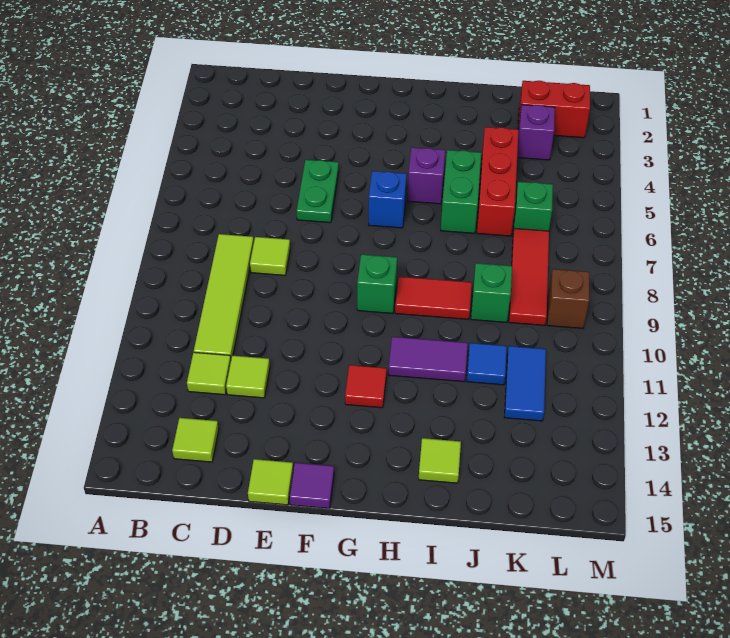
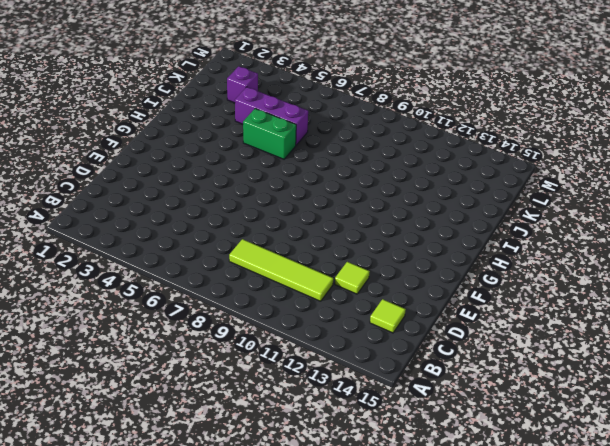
purple brick J4:J6 level 1 -> red brick J4:J6 level 1
none -> lime tile C12 level 1
none -> lime tile D8 level 1
none -> green plate E5:E6 level 1

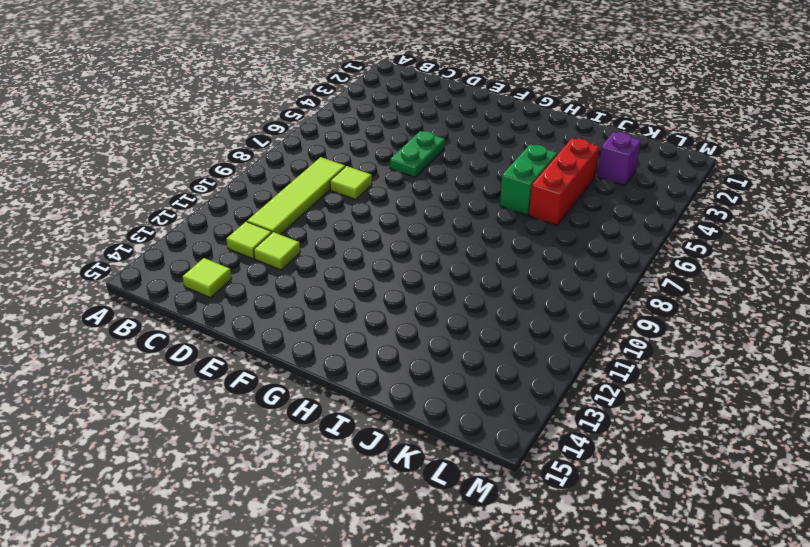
none -> lime tile E15 level 1
none -> purple tile F15 level 1
none -> blue brick G6 level 1

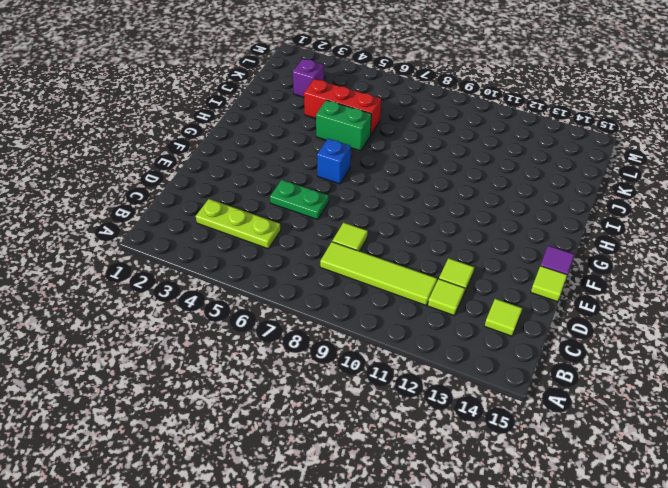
lime plate C3:C5 level 1 -> none
none -> green brick G9 level 1
none -> red tile G12 level 1
none -> purple brick H5 level 1

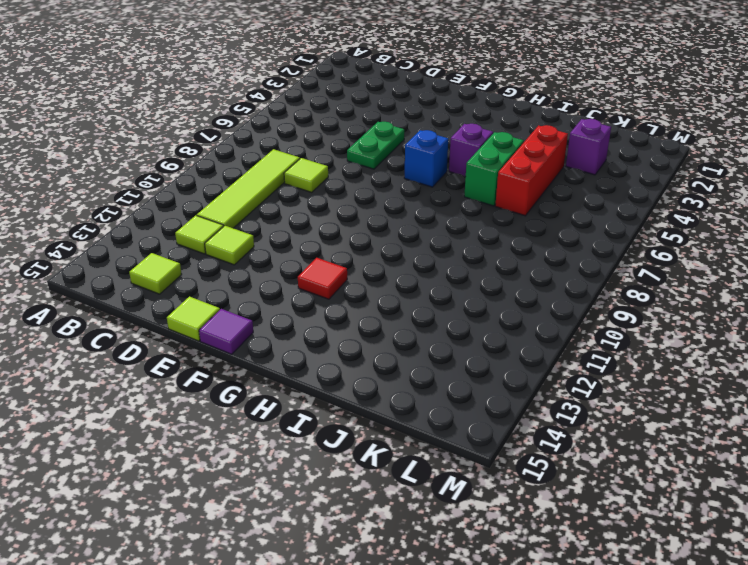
none -> green brick G9 level 1
none -> red tile H9:I9 level 1
none -> purple tile H11:I11 level 1

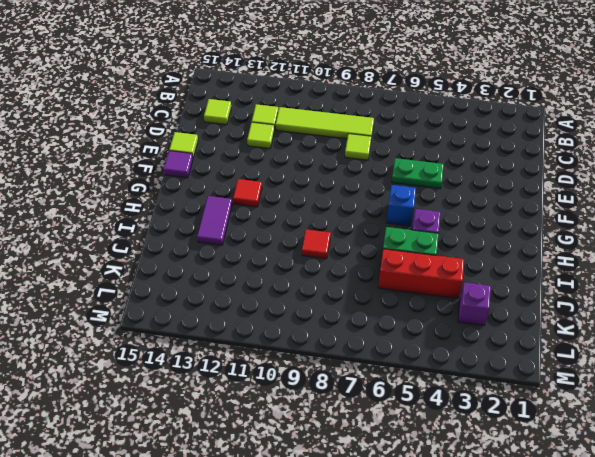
purple tile H13:I13 level 1 -> purple tile H11:I11 level 1
red tile I9 level 1 -> red tile H9:I9 level 1
none -> green brick G9 level 1
none -> lime tile I14 level 1
none -> green brick J9 level 1

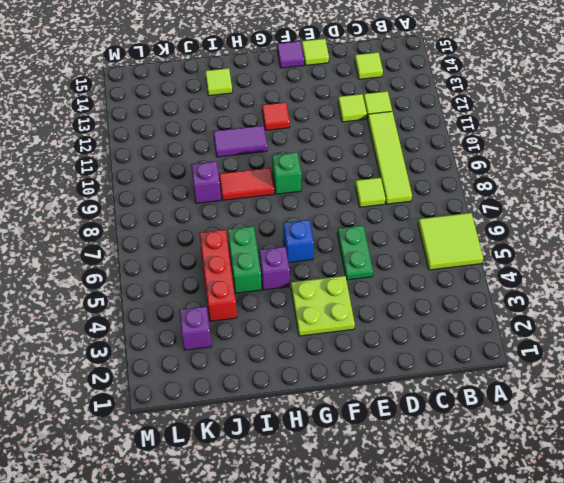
lime tile A5:B6 level 1 -> none
lime plate F3:G4 level 1 -> none
purple brick J9 level 1 -> green brick J9 level 1
none -> blue tile J11 level 1
none -> red brick K2:L2 level 1
none -> green brick K6 level 1

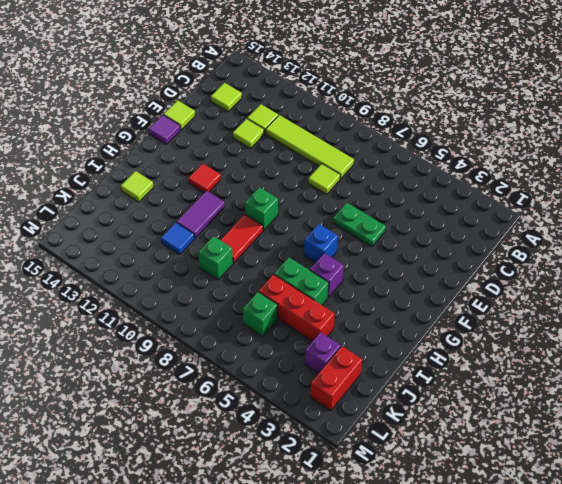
none -> red tile K7:K9 level 1
none -> blue tile K11:K12 level 1
none -> brown brick L9 level 1

